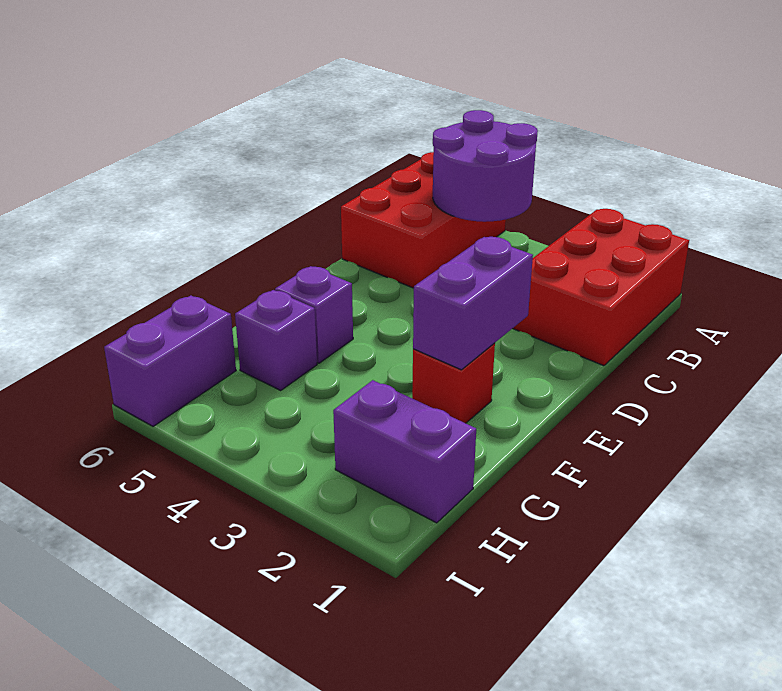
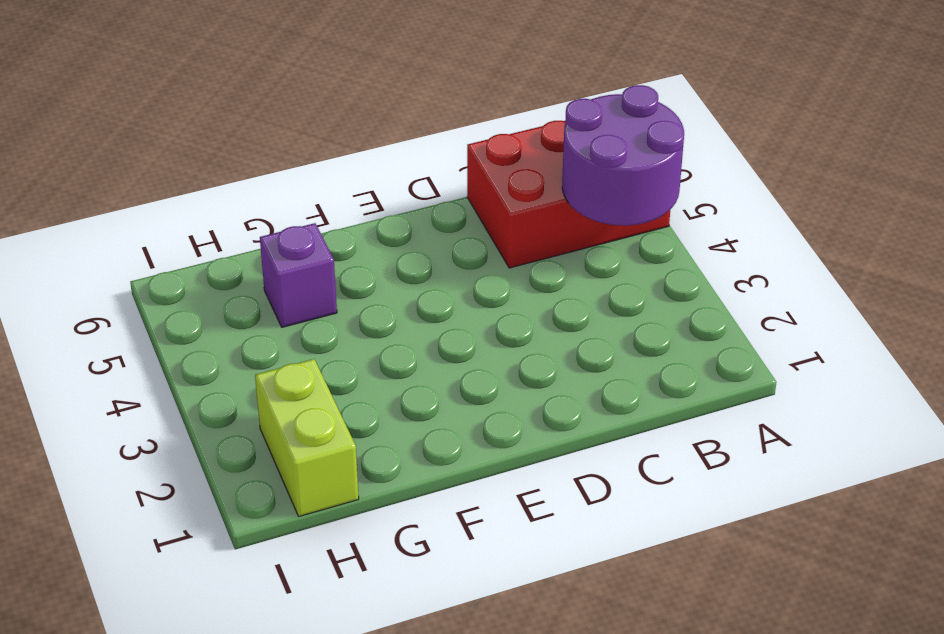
lime brick H1:H2 level 1 -> purple brick H1:H2 level 1
none -> red brick A1:C2 level 1
none -> red brick F2 level 1

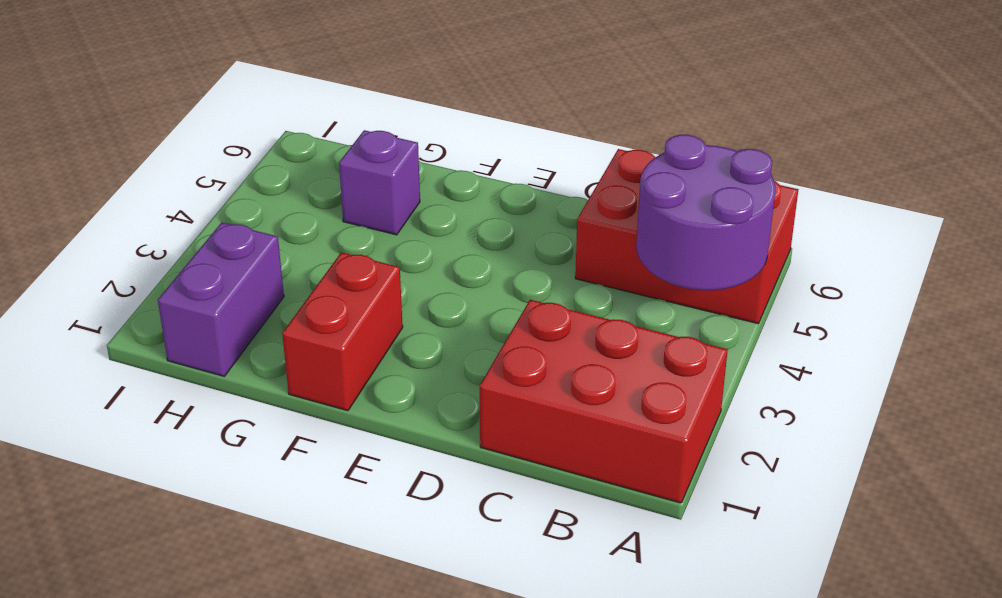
red brick F1:F2 level 1 -> red brick F2 level 1
none -> purple brick F5 level 1
none -> purple brick H6:I6 level 1

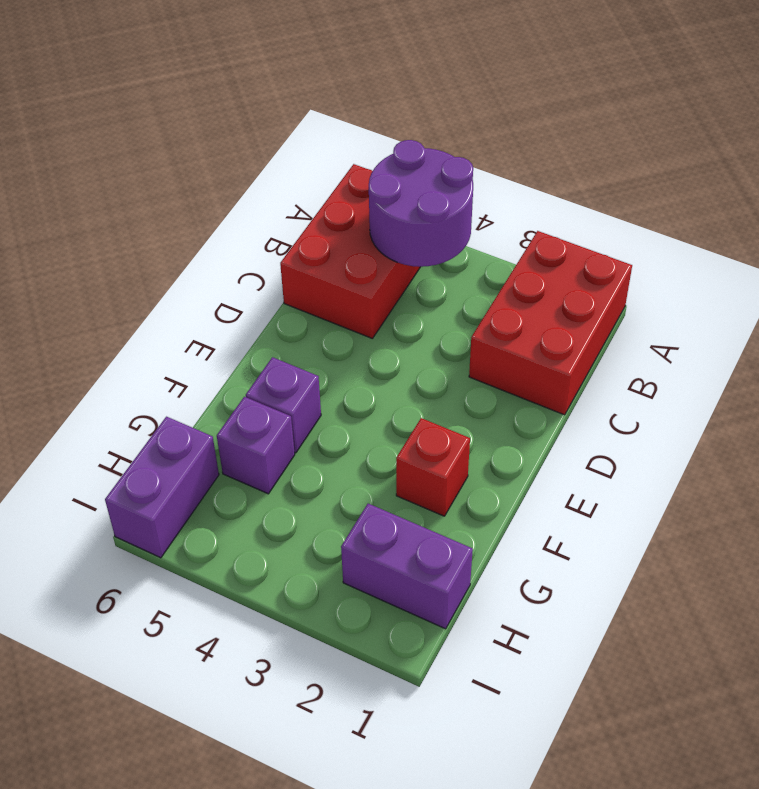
none -> purple brick E2:F2 level 2

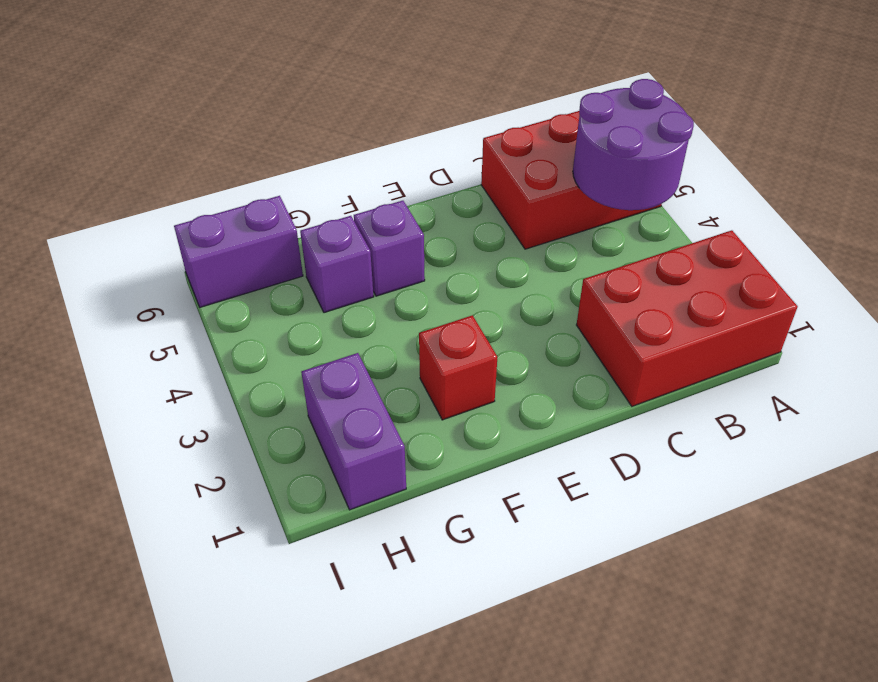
none -> purple brick E2:F2 level 2

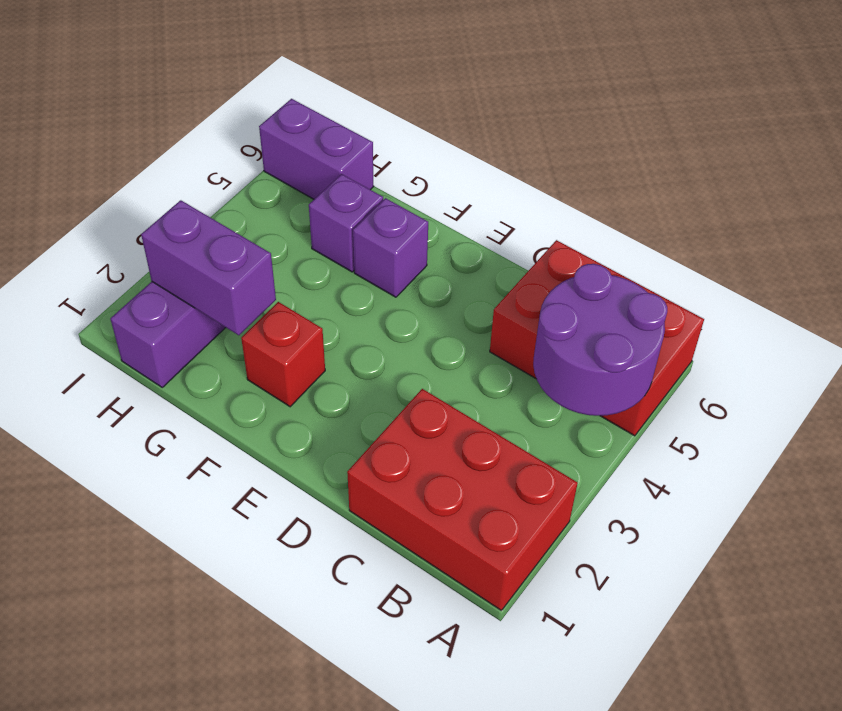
purple brick G2:H2 level 2 -> purple brick E2:F2 level 2

